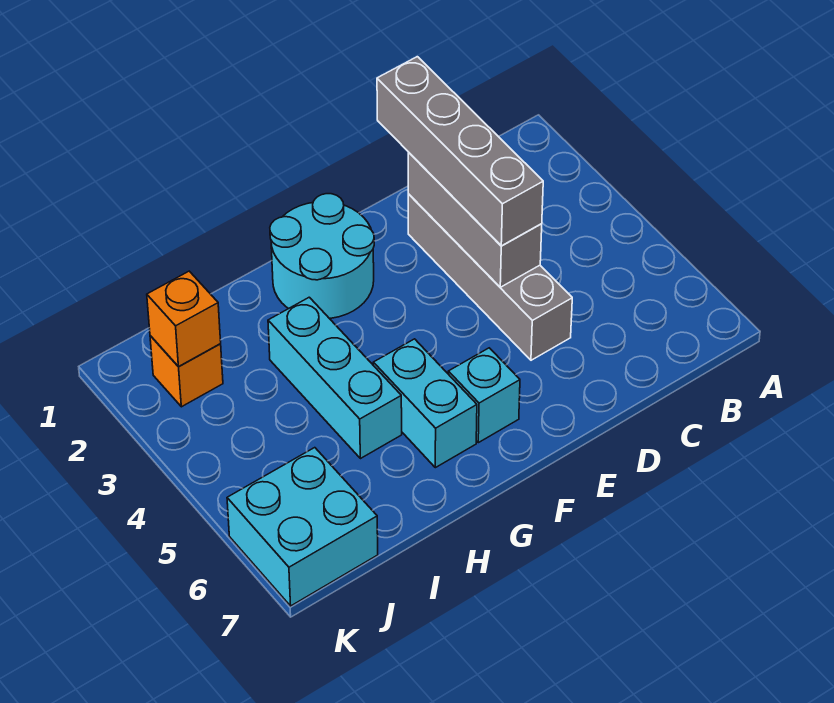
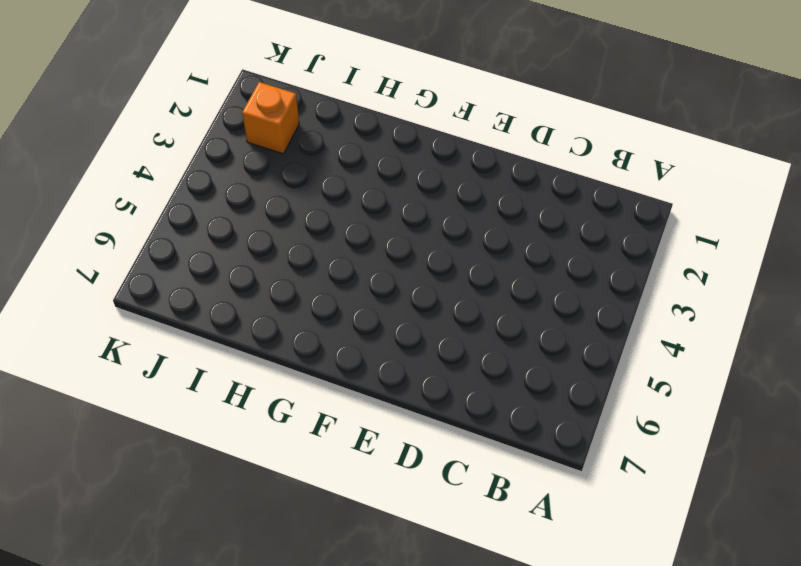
none -> grey brick D2:D5 level 1
none -> cyan round brick F1:G2 level 1

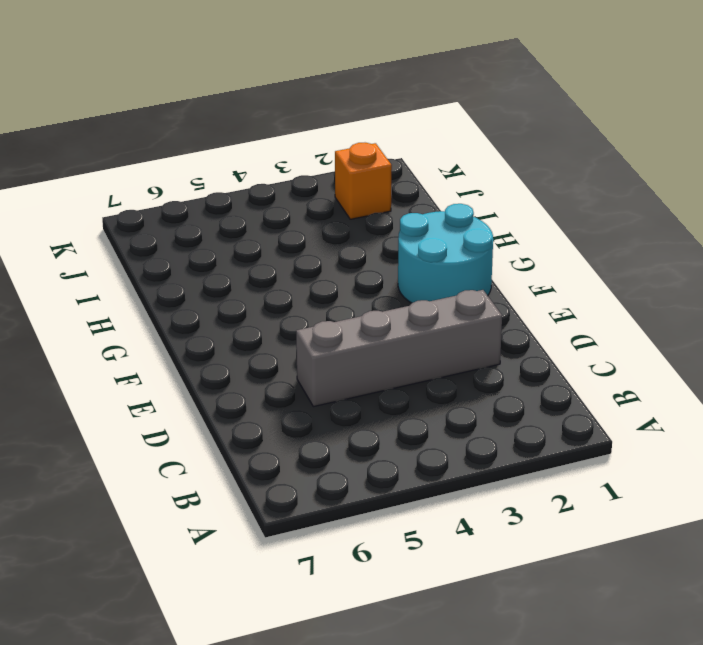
none -> cyan brick F6 level 1
none -> cyan brick G5:G6 level 1

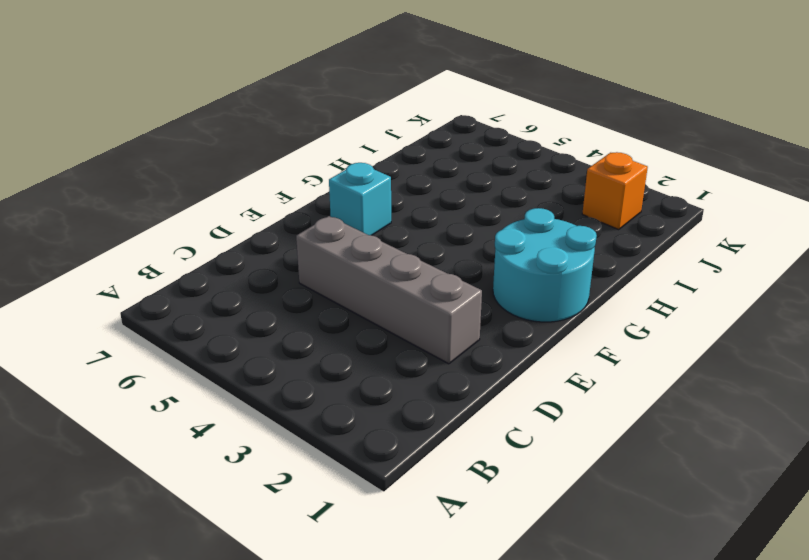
none -> cyan brick G5:G6 level 1
none -> cyan brick H3:H5 level 1

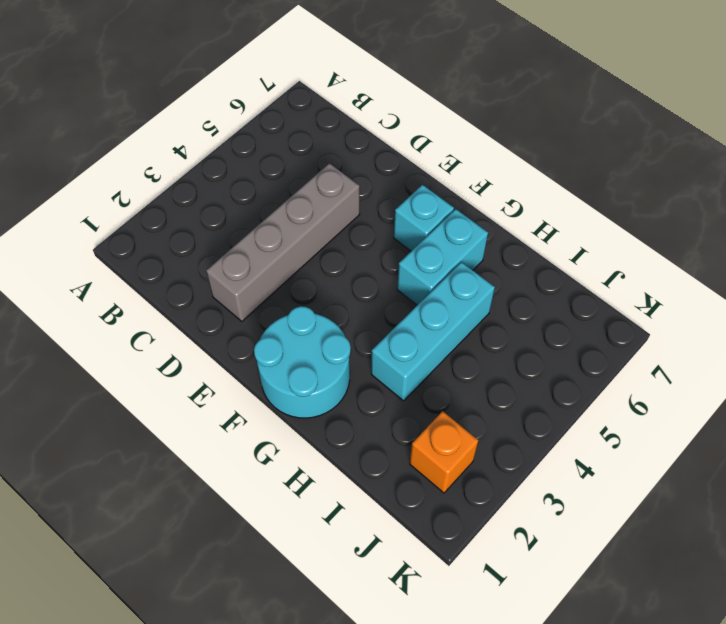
none -> cyan brick J6:K7 level 1
none -> grey brick D2:D4 level 2

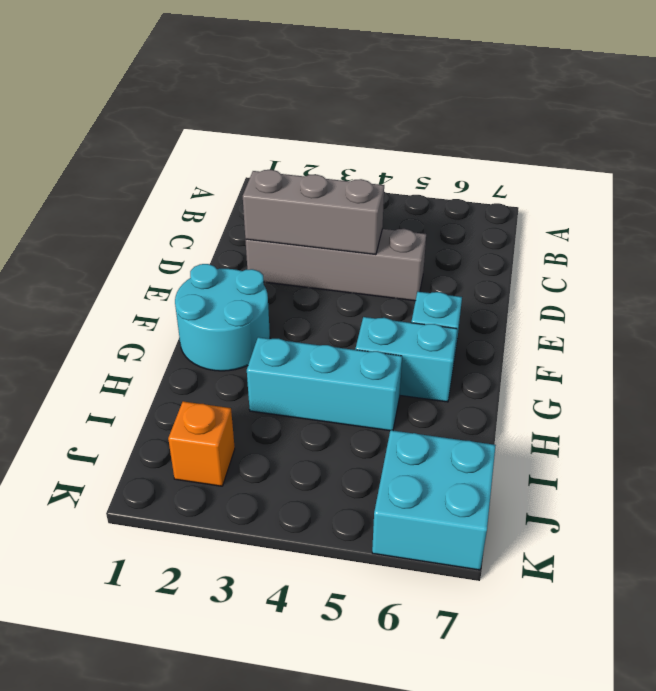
none -> orange brick J2 level 2
none -> grey brick D1:D4 level 3

